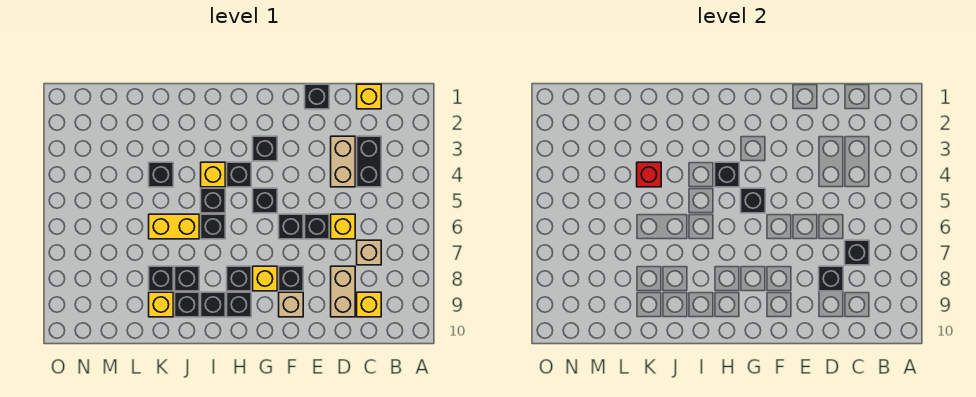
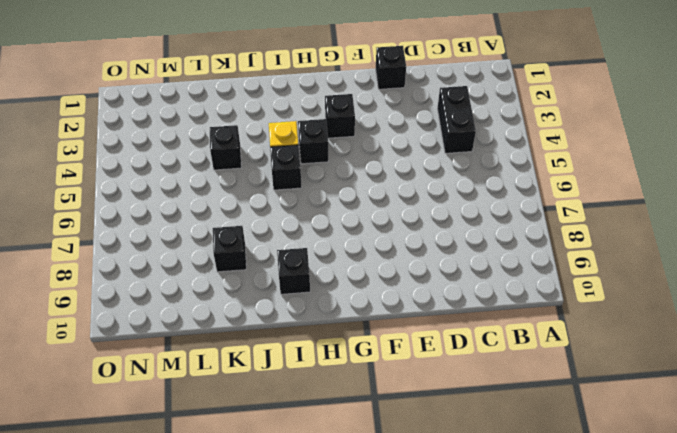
none -> yellow brick C1 level 1
none -> tan brick C7 level 1
none -> yellow brick C9 level 1
none -> tan brick D3:D4 level 1

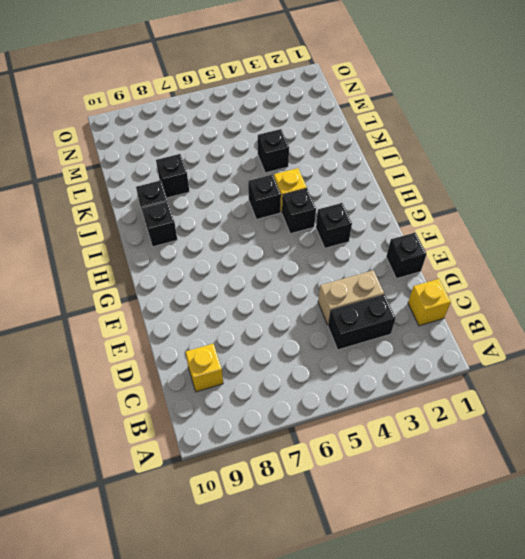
none -> tan brick C7 level 1
none -> yellow brick D6 level 1
none -> tan brick D8:D9 level 1
none -> black brick E6 level 1

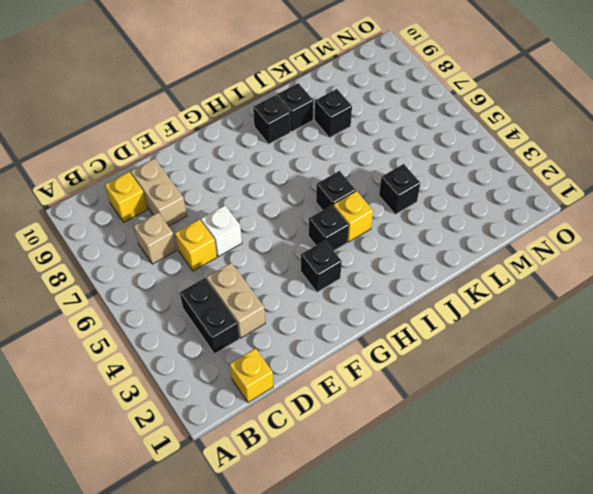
white brick E6 level 1 -> black brick E6 level 1
none -> black brick E1 level 1
none -> black brick F6 level 1
none -> black brick F8 level 1
none -> tan brick F9 level 1

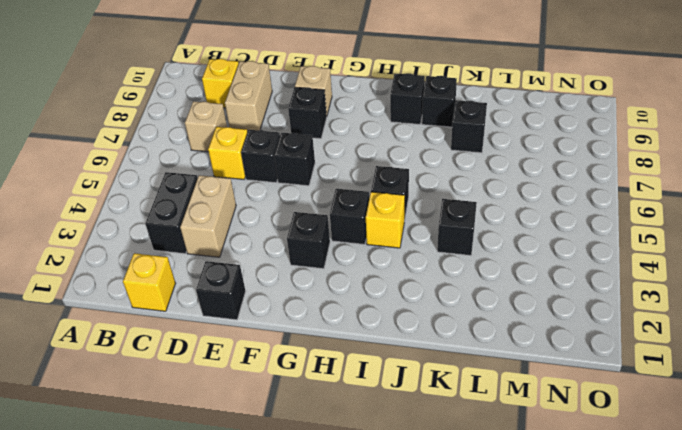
none -> black brick G5 level 1
none -> yellow brick G8 level 1
none -> black brick H8 level 1
none -> black brick H9 level 1

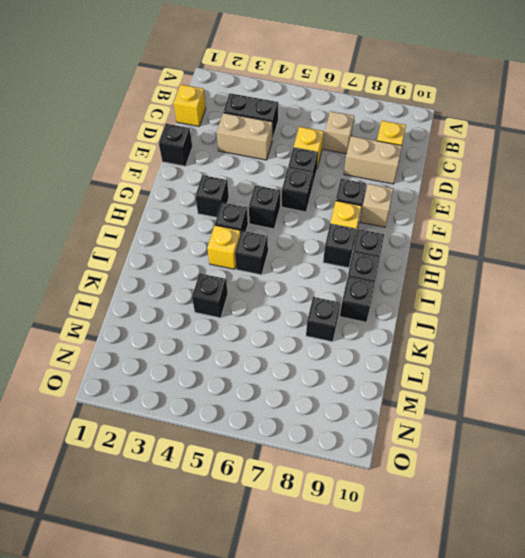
none -> black brick I6 level 1
none -> yellow brick J6:K6 level 1
none -> black brick J8 level 1
none -> yellow brick K9 level 1

